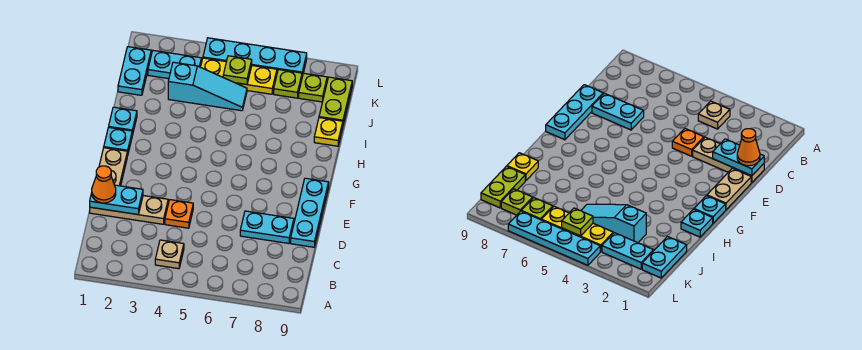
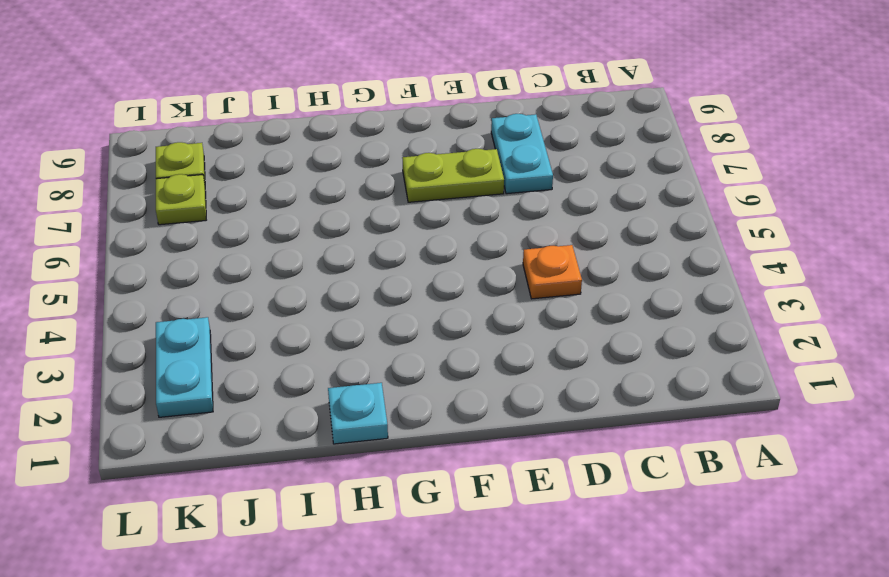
lime plate E7:F7 level 1 -> lime plate J9:K9 level 1
none -> tan plate B4 level 1
none -> tan plate D1:D3 level 1
none -> cyan plate D9:F9 level 1

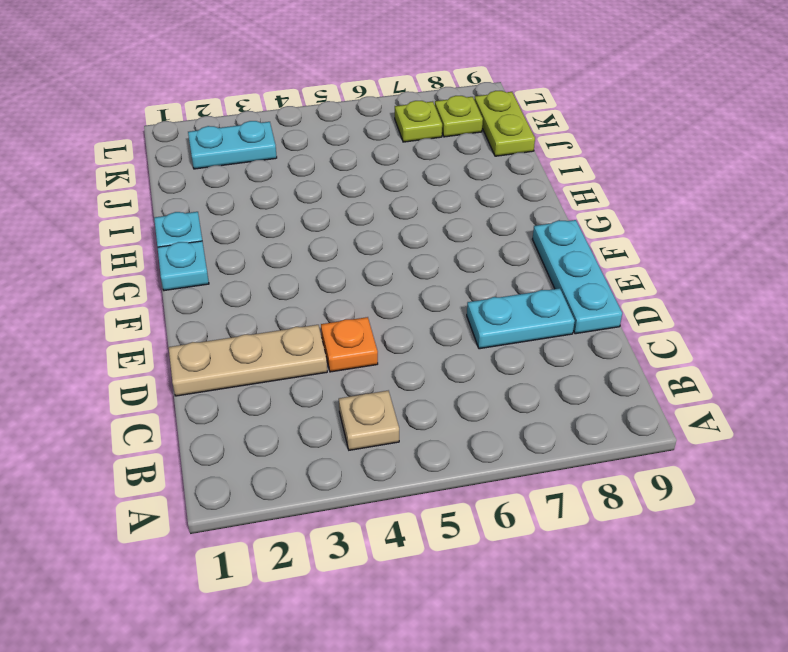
none -> tan plate E1:F1 level 1
none -> yellow plate I9 level 1
none -> cyan plate J1:K1 level 1

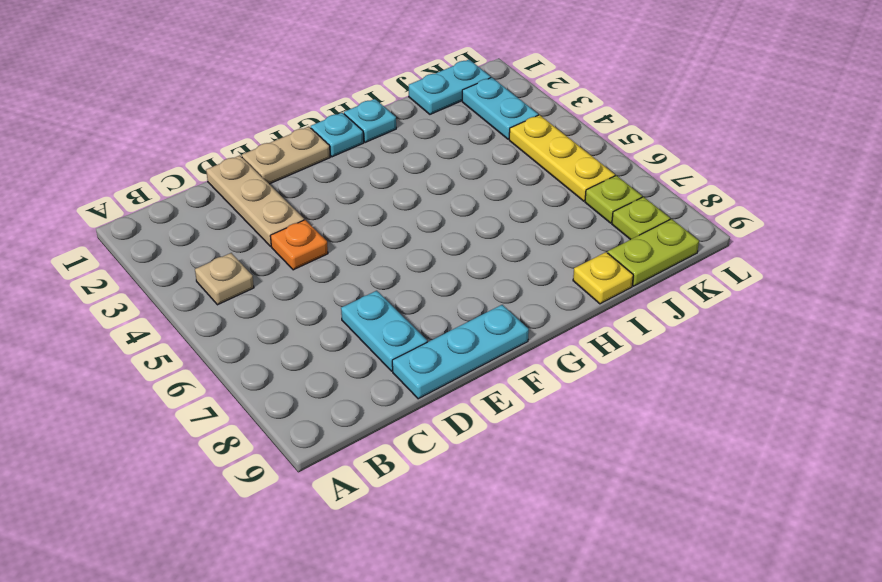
none -> cyan slope J3:J5 level 1 top 3
none -> cyan plate L4:L7 level 1
none -> cyan plate D1:D2 level 2

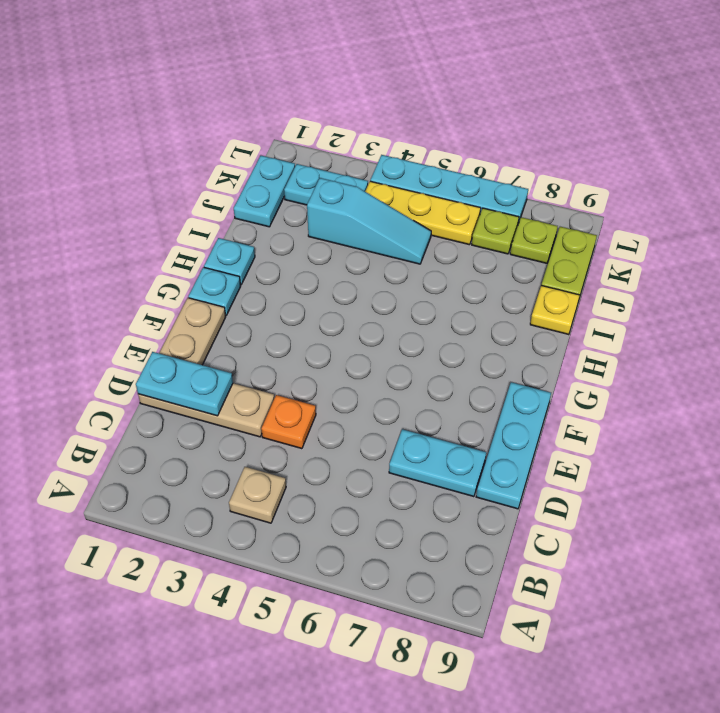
none -> lime plate K5 level 2
none -> orange cone D1 level 3

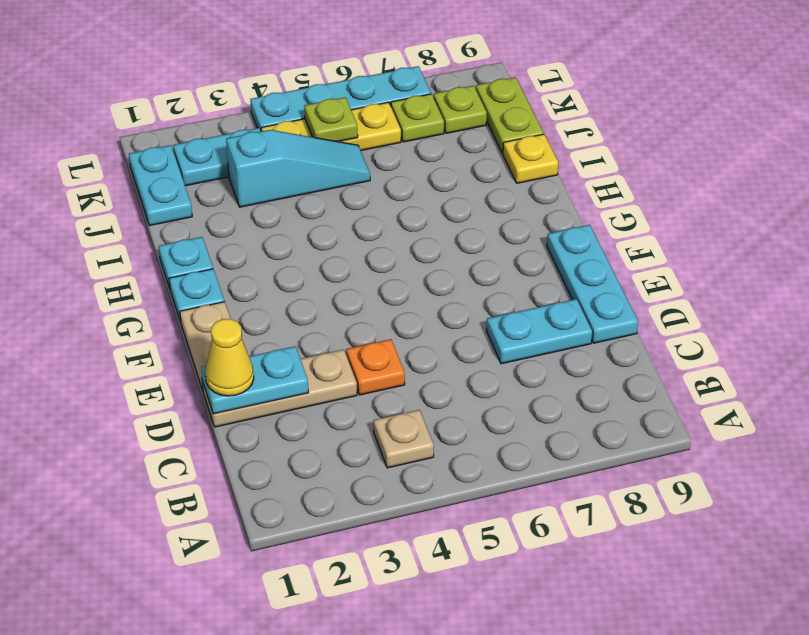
yellow cone D1 level 3 -> orange cone D1 level 3

